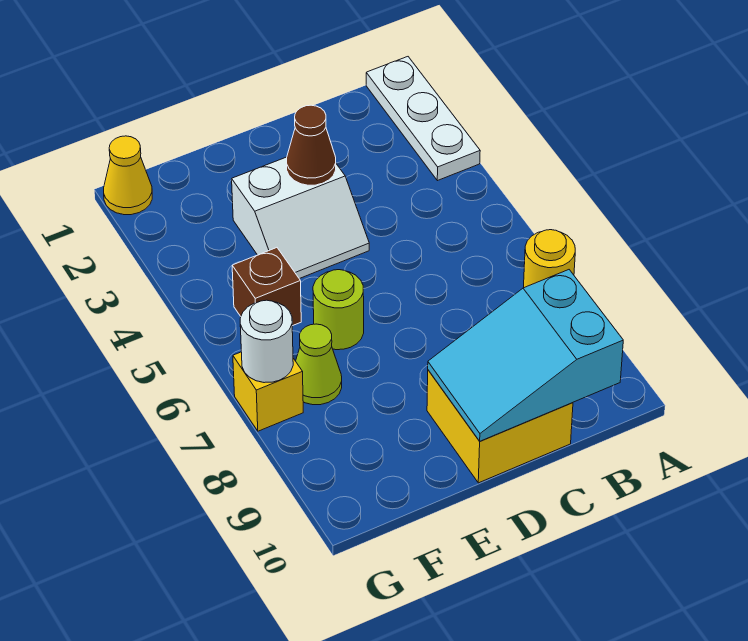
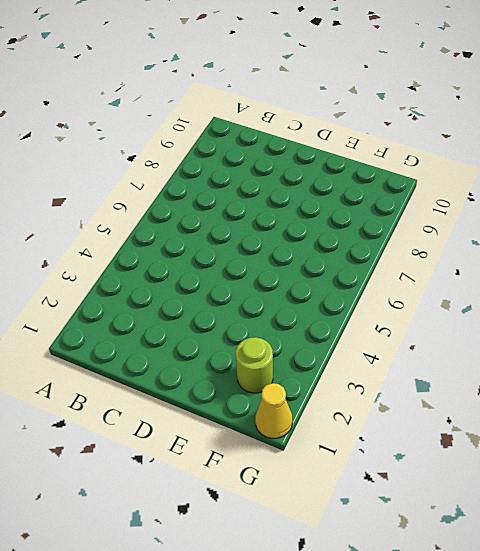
lime round brick F2 level 1 -> lime round brick E6 level 1
none -> white plate A1:A3 level 1
none -> yellow round brick A7 level 1
none -> yellow brick C9:D10 level 1

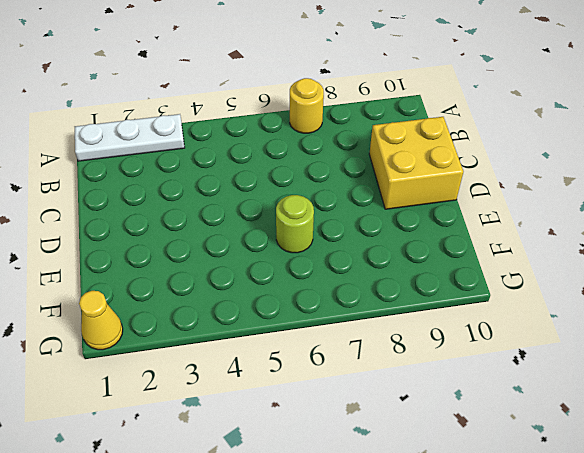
none -> white slope D3:E4 level 1 top 3
none -> brown brick F5 level 1
none -> lime cone F7 level 1

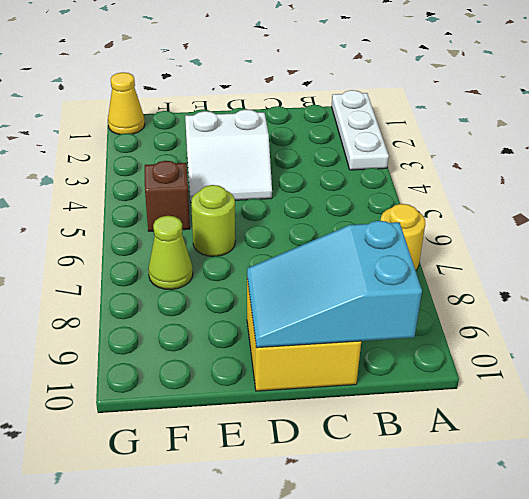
none -> yellow brick G7 level 1
none -> brown cone D3 level 2
none -> white round brick G7 level 2

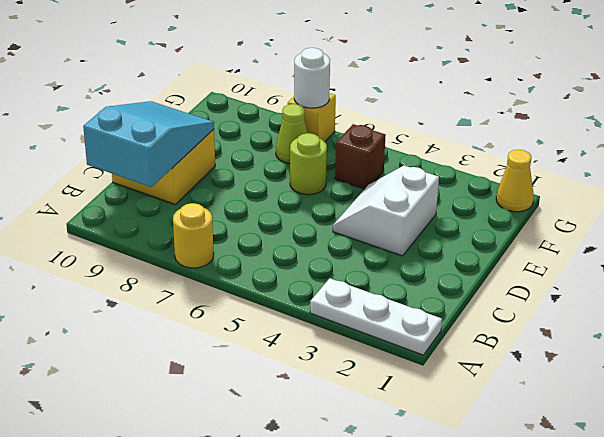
none -> brown cone D3 level 2

